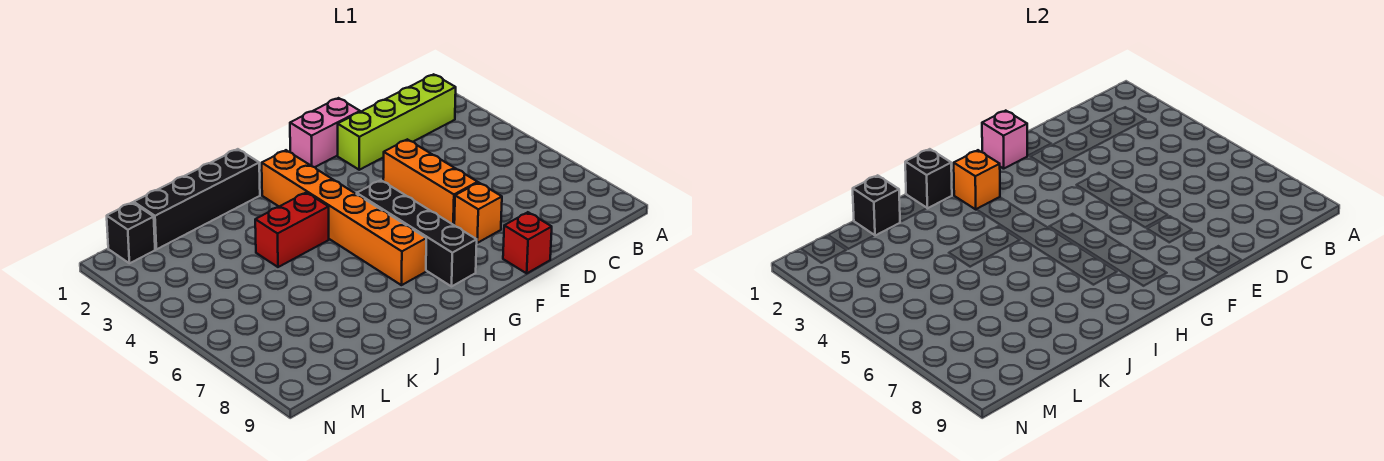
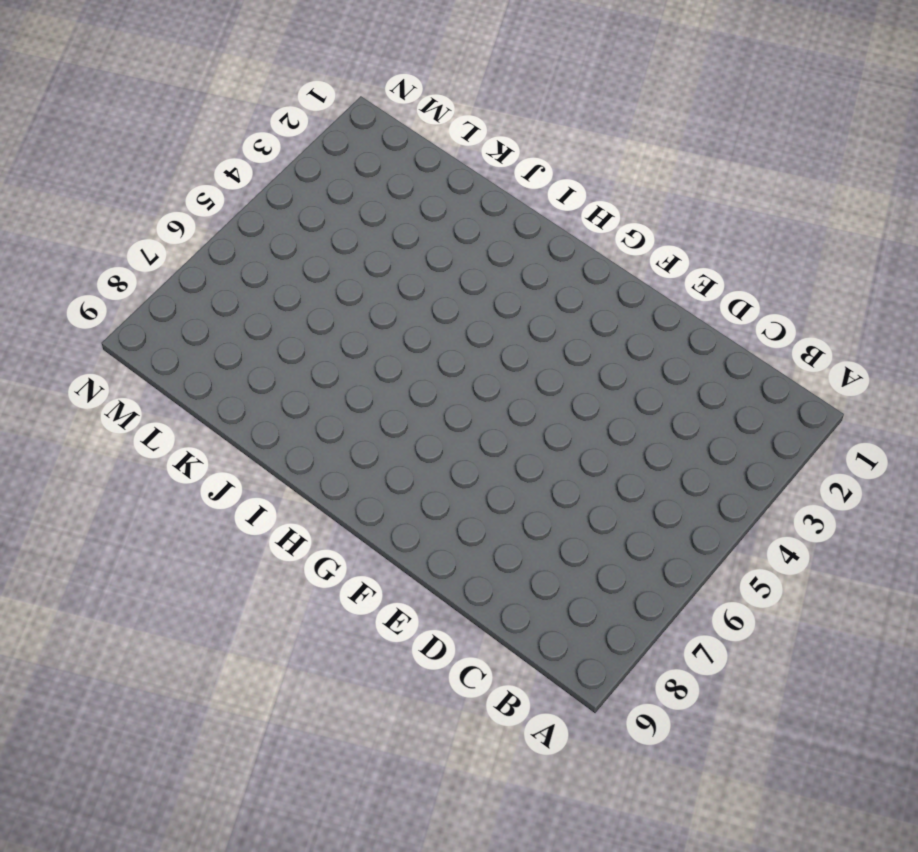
none -> lime brick B2:E2 level 1
none -> pink brick E1:F1 level 1
none -> orange brick E4:E6 level 1

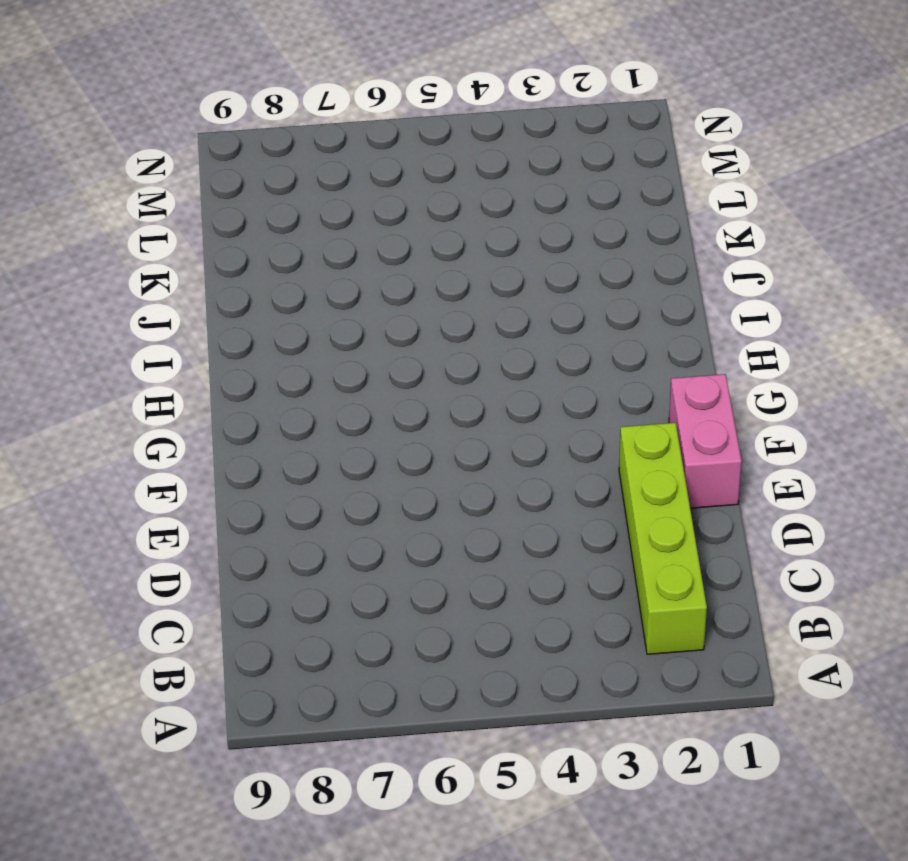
none -> orange brick E4:E6 level 1
none -> orange brick E7 level 1
none -> red brick E9 level 1

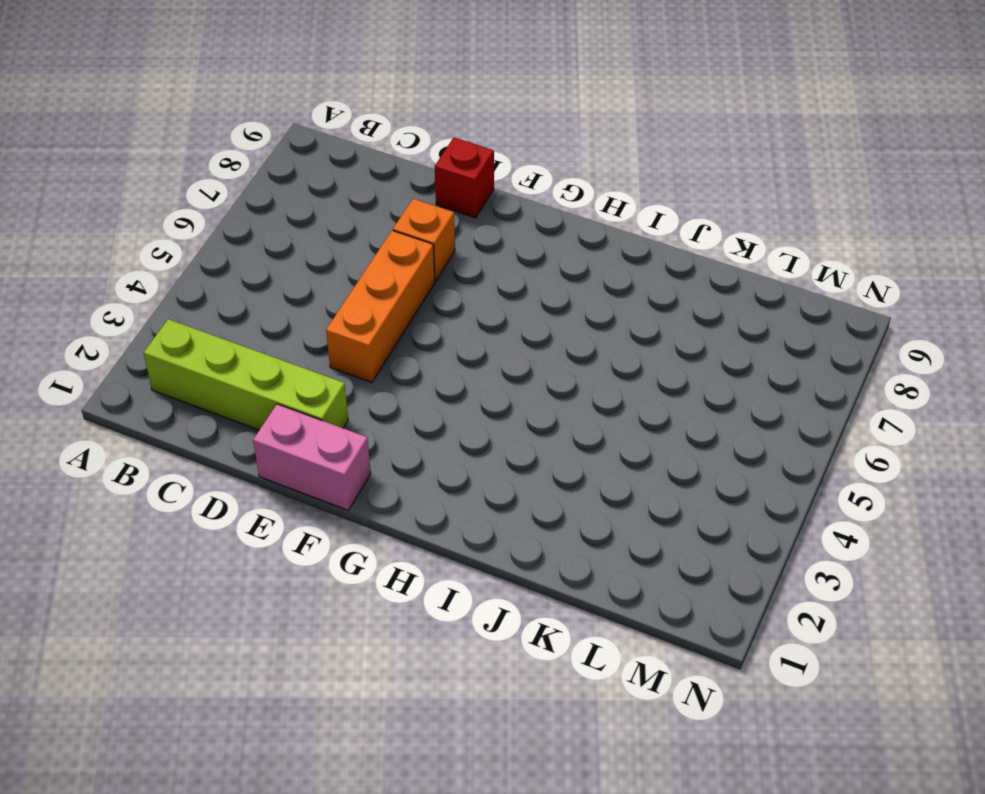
none -> black brick G5:G8 level 1
none -> orange brick H2:H7 level 1
none -> black brick I1:L1 level 1

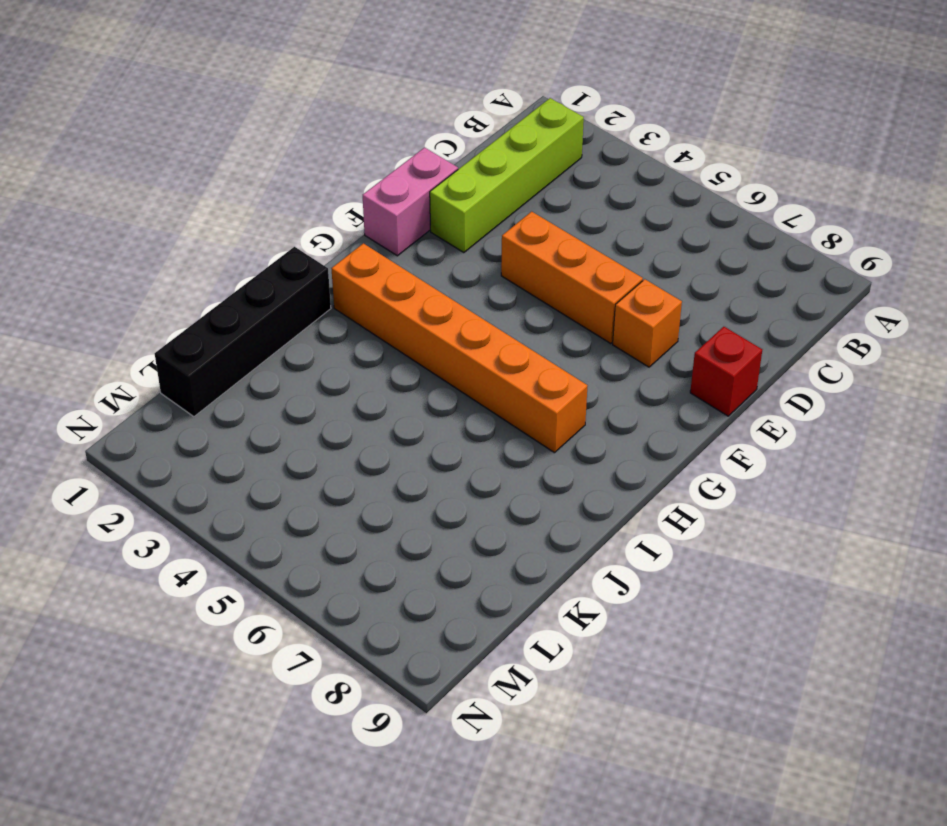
none -> black brick G5:G8 level 1
none -> red brick I4:J4 level 1
none -> black brick M1 level 1

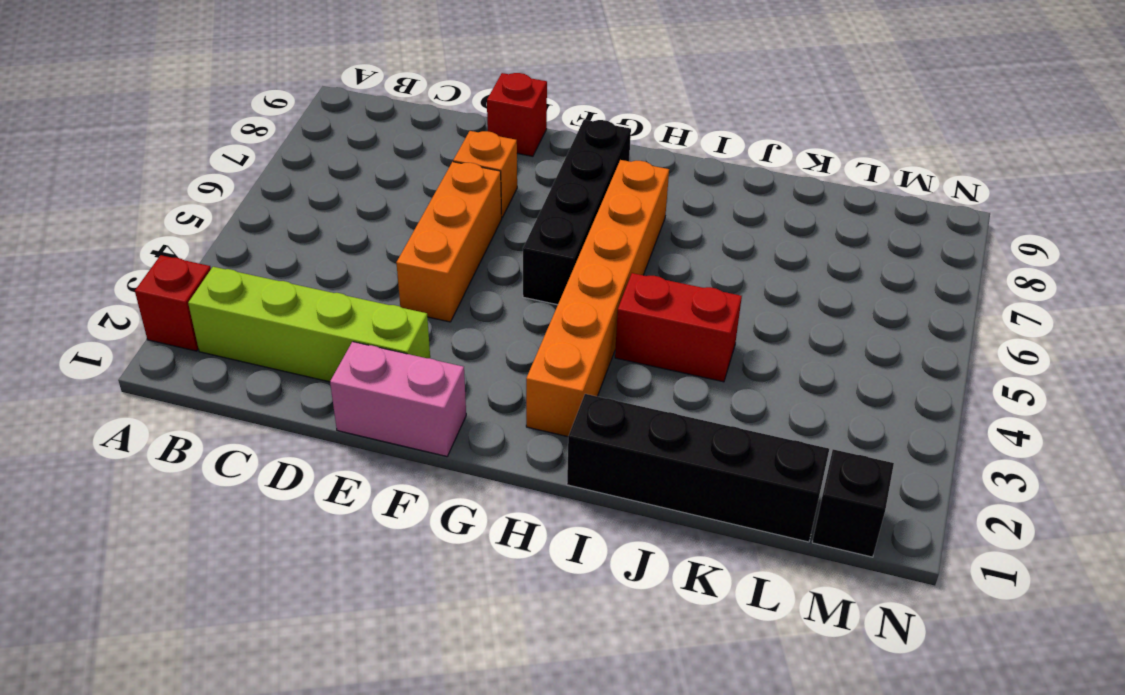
red brick A2 level 1 -> none
none -> pink brick F1 level 2
none -> orange brick H2 level 2
none -> black brick I1 level 2

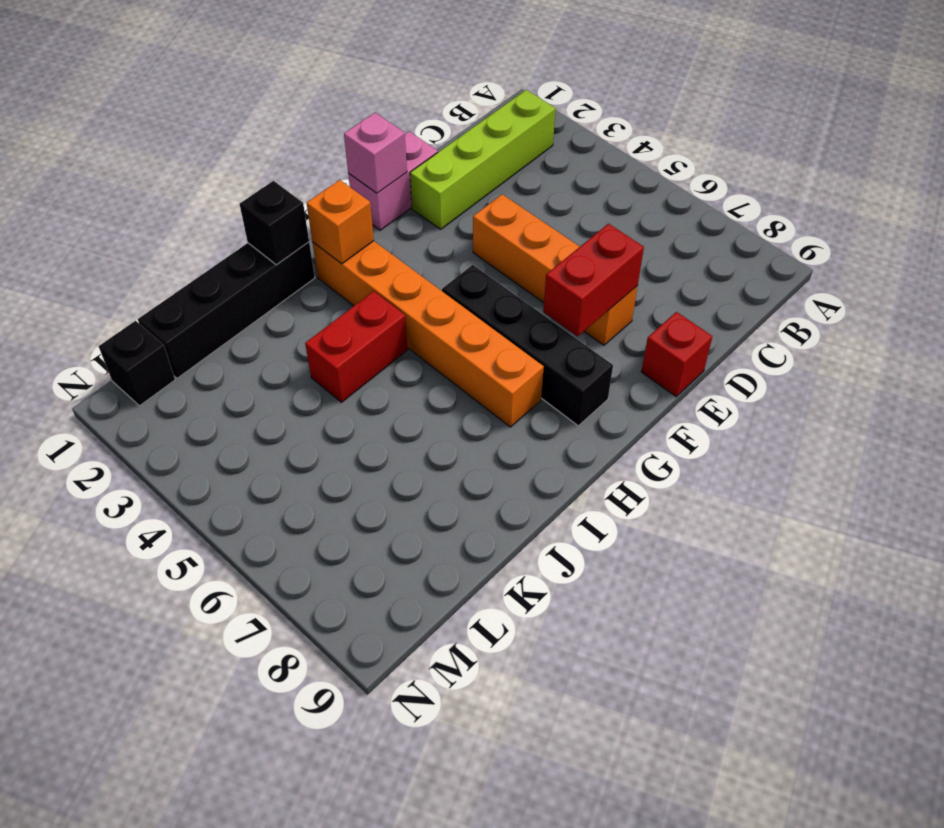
red brick E7:F7 level 2 -> none
none -> black brick K1 level 2

